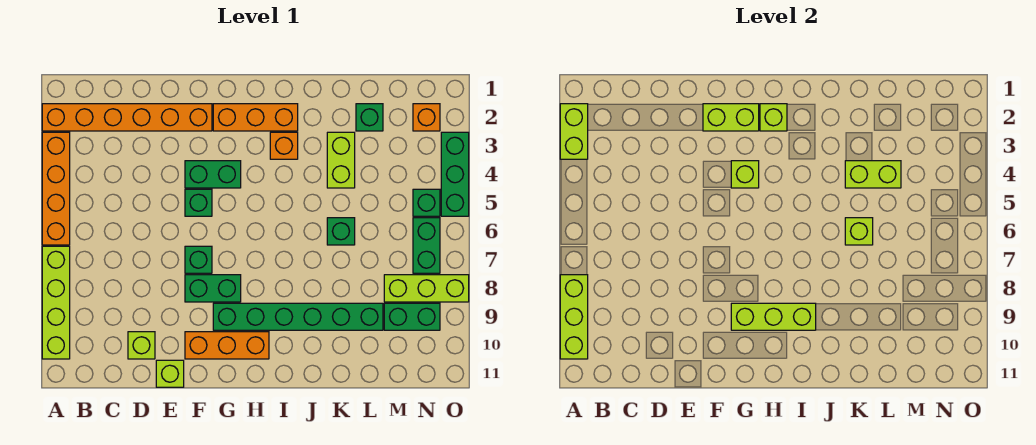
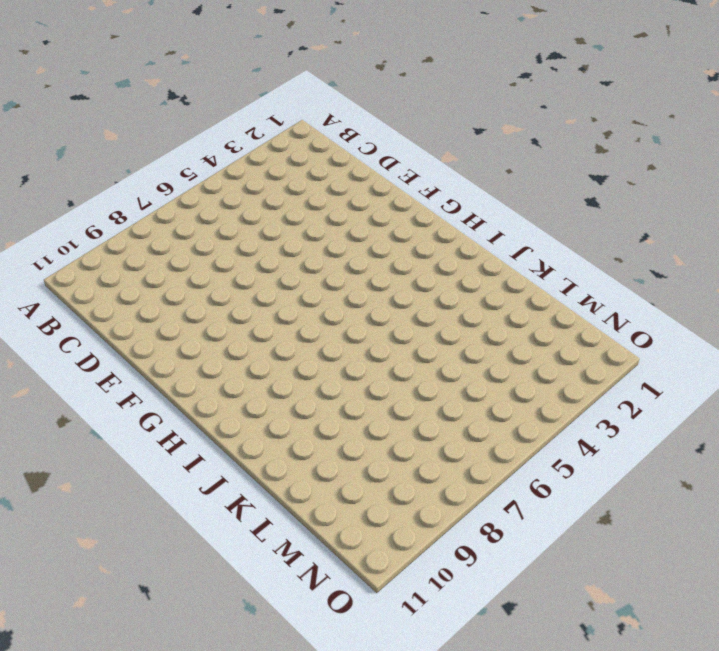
none -> orange brick A2:F2 level 1
none -> orange brick A3:A6 level 1
none -> lime brick A7:A10 level 1
none -> lime brick D10 level 1

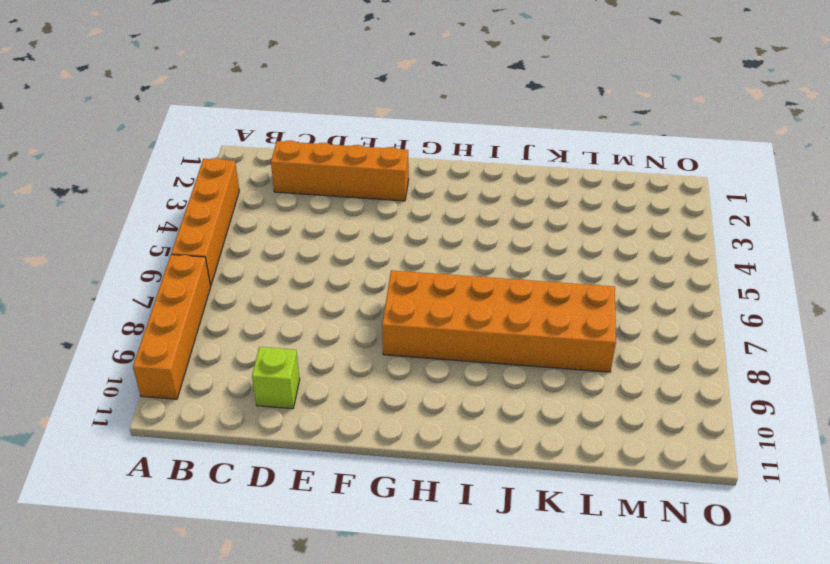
orange brick A7:A10 level 1 -> lime brick A7:A10 level 1
orange brick C2:F2 level 1 -> orange brick A2:F2 level 1
orange brick G7:L8 level 1 -> green brick F8:G8 level 1
none -> lime brick E11 level 1
none -> green brick F4:G4 level 1
none -> green brick F5 level 1
none -> green brick F7 level 1

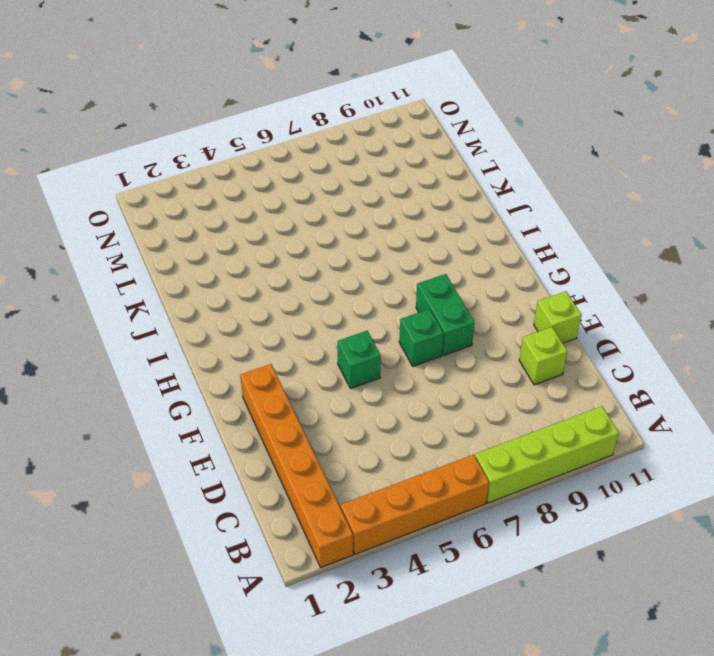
none -> green brick F4:G4 level 1
none -> orange brick F10:H10 level 1
none -> orange brick G2:I2 level 1
none -> green brick G9:L9 level 1

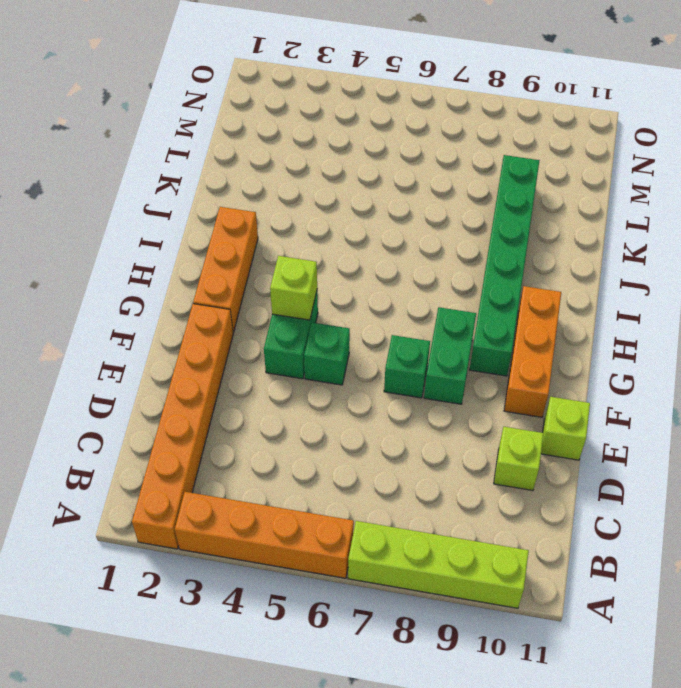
none -> orange brick I3 level 1
none -> lime brick K3:K4 level 1
none -> green brick K6 level 1
none -> green brick L2 level 1

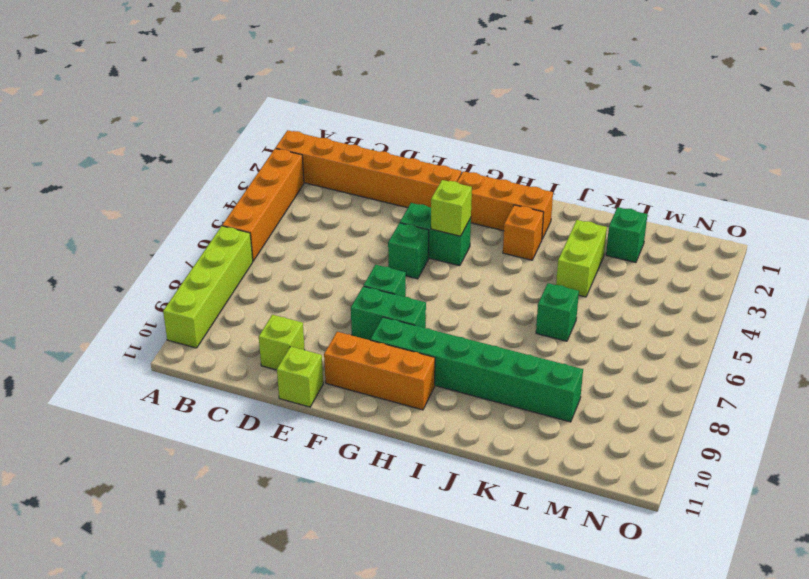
none -> lime brick M8:O8 level 1
none -> green brick M9:N9 level 1
none -> orange brick N2 level 1
none -> green brick N5 level 1

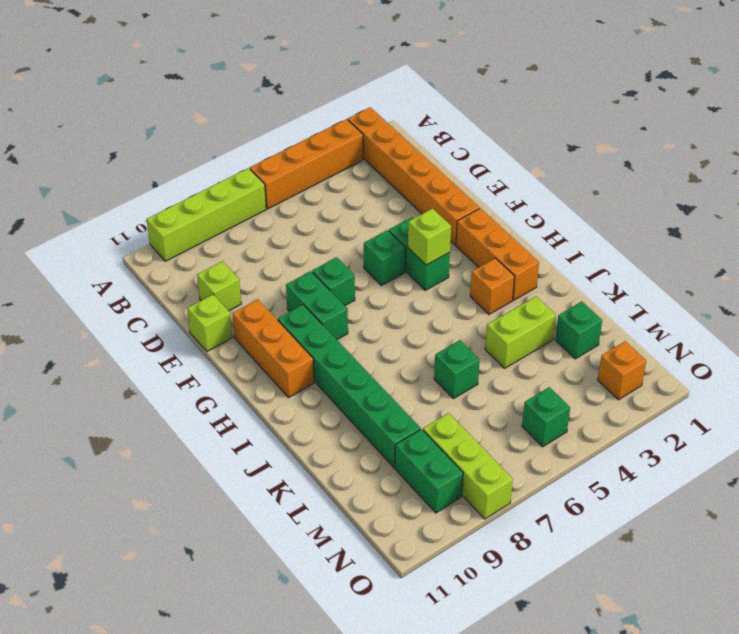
none -> green brick N6:N7 level 1
none -> green brick O3:O5 level 1
none -> lime brick A2:A3 level 2
none -> lime brick A8:A10 level 2

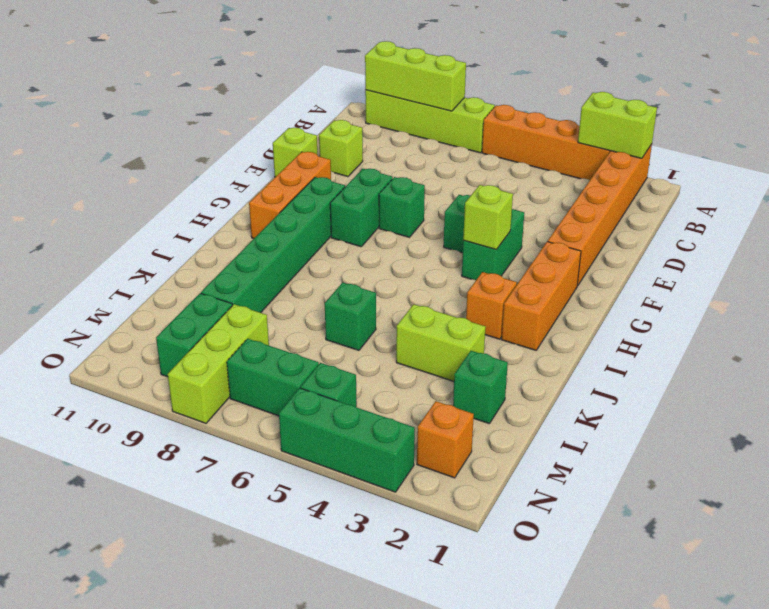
none -> lime brick F2:G2 level 2
none -> lime brick G9:I9 level 2
none -> lime brick H2 level 2
none -> lime brick K4:L4 level 2

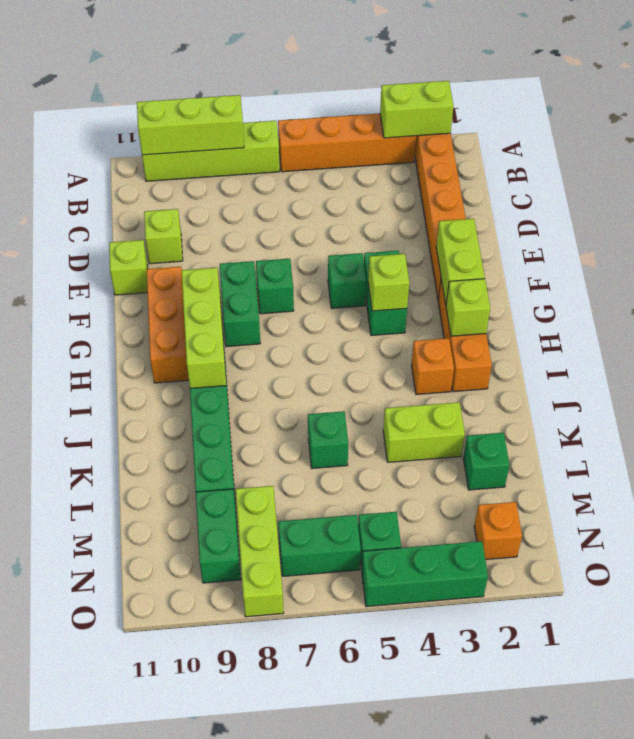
none -> lime brick K4:L4 level 2
none -> lime brick K6 level 2

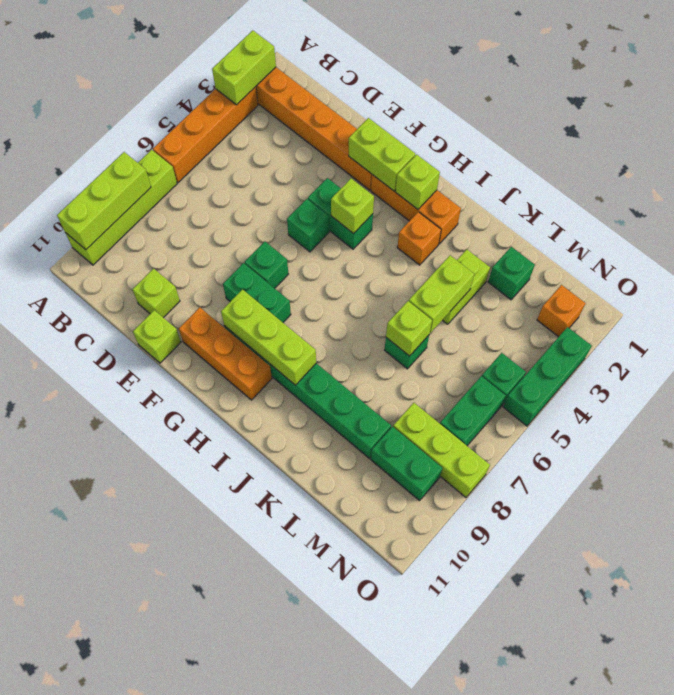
lime brick K4:K5 level 2 -> lime brick K4:L4 level 2

